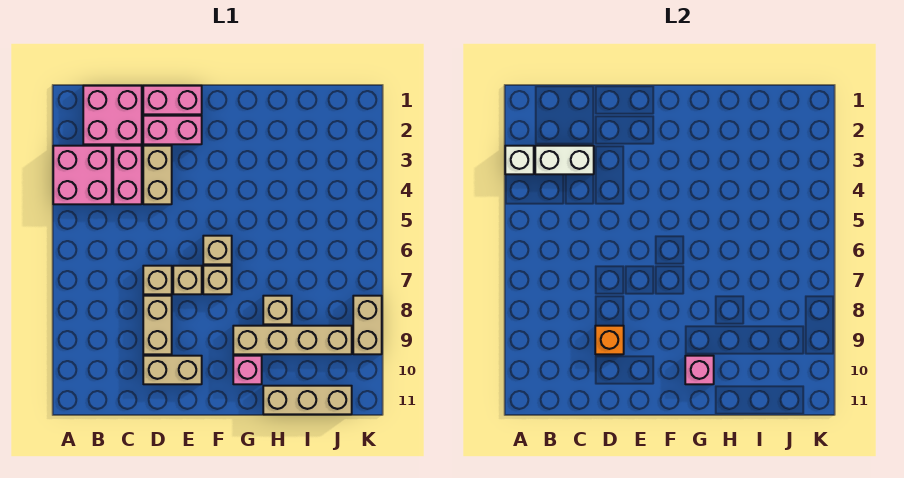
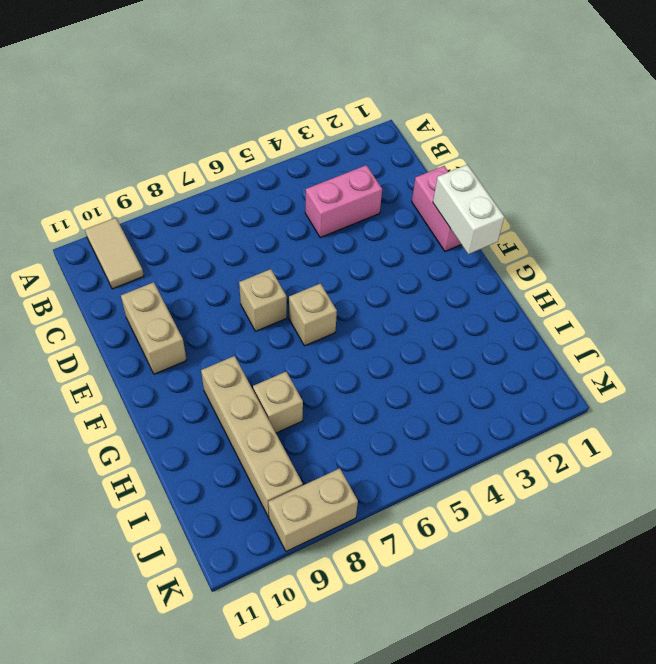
tan tile A10:B10 level 1 -> none
white brick E1:F1 level 2 -> white brick B3:C3 level 2
none -> pink brick A3:B4 level 1
none -> pink brick B1:C2 level 1
none -> pink brick D2:E2 level 1

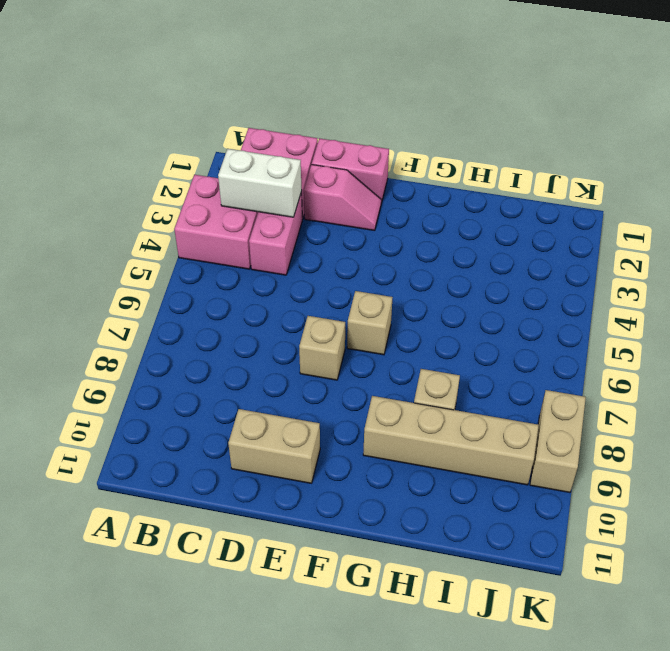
pink slope D2:E2 level 1 top D -> pink brick D2:E2 level 1
none -> tan brick D3:D4 level 1
none -> tan brick D7 level 1
none -> tan brick D8:D9 level 1

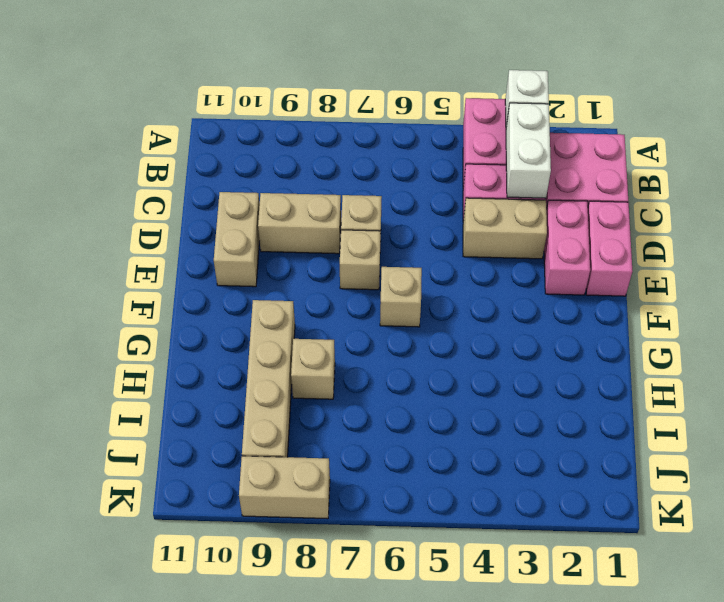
none -> tan brick F7 level 1
none -> pink brick G10 level 1
none -> tan brick H11:J11 level 1

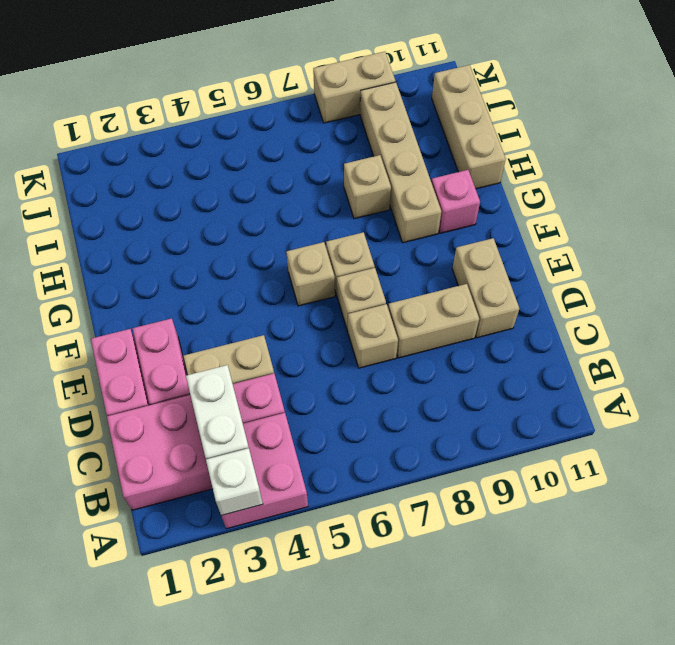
none -> orange brick D9 level 2
none -> pink brick G10 level 2

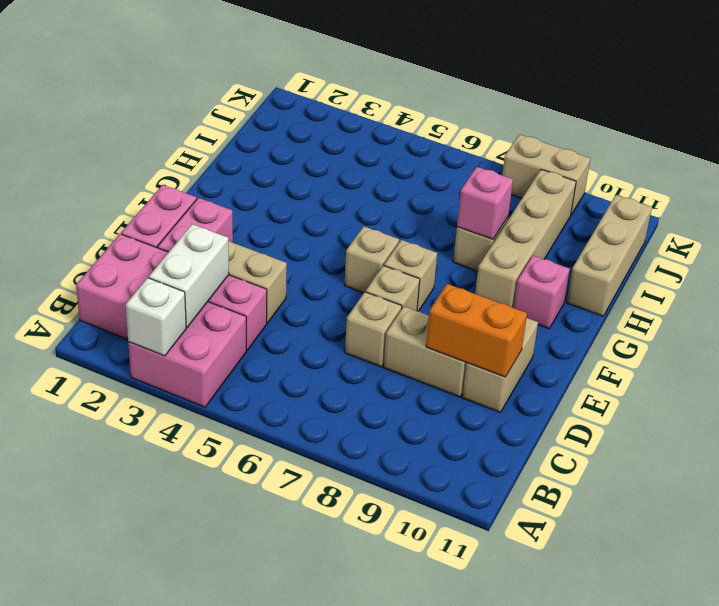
orange brick D9:D10 level 2 -> orange brick D9 level 2
pink brick H8 level 2 -> pink brick G10 level 2

